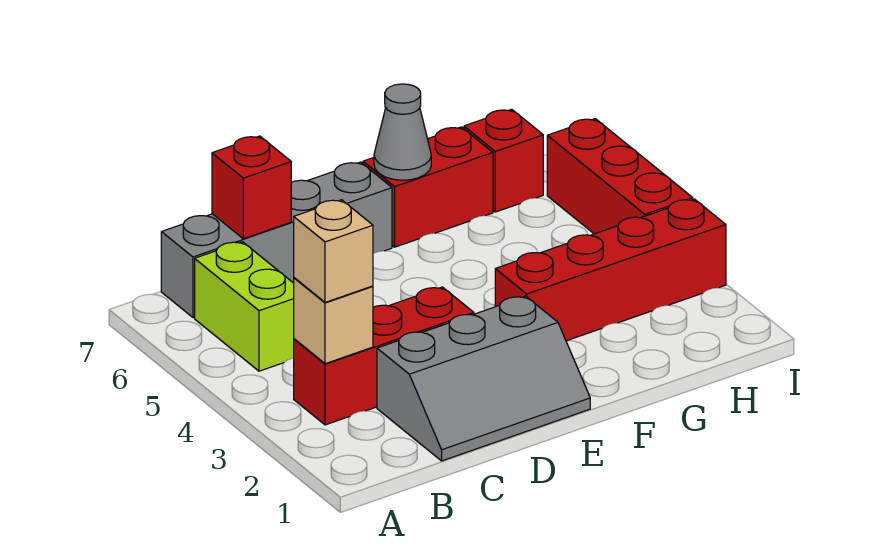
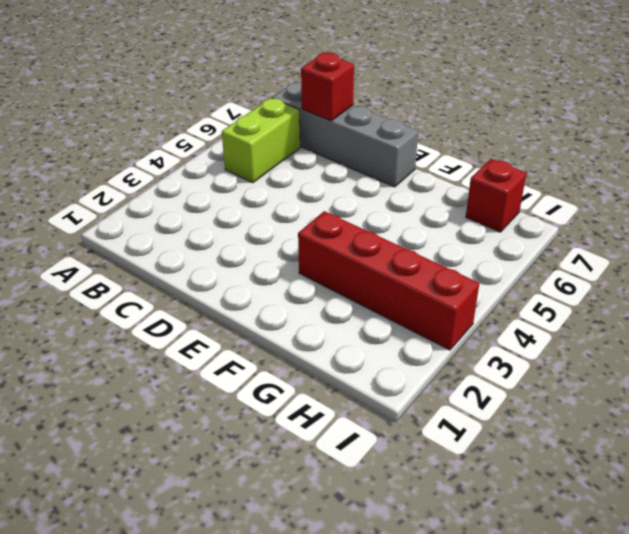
none -> red brick B3:D3 level 1
none -> grey slope C1:E2 level 1 top 2
none -> red brick F7:G7 level 1

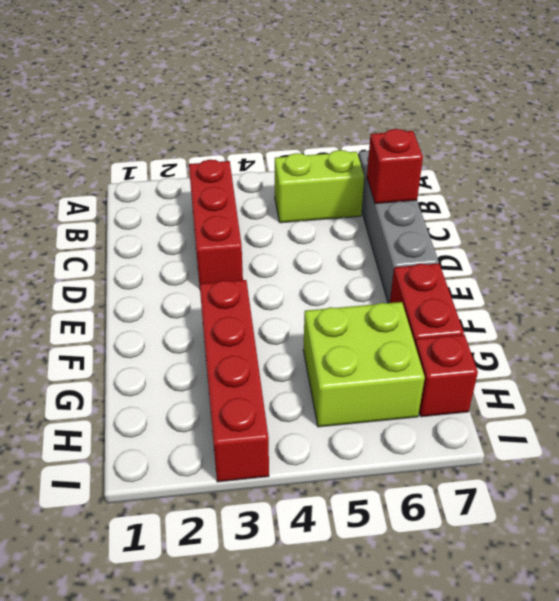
lime brick G5:H6 level 1 -> none
none -> grey slope C1:E2 level 1 top 2
none -> red brick I4:I6 level 1
none -> tan brick B3 level 2

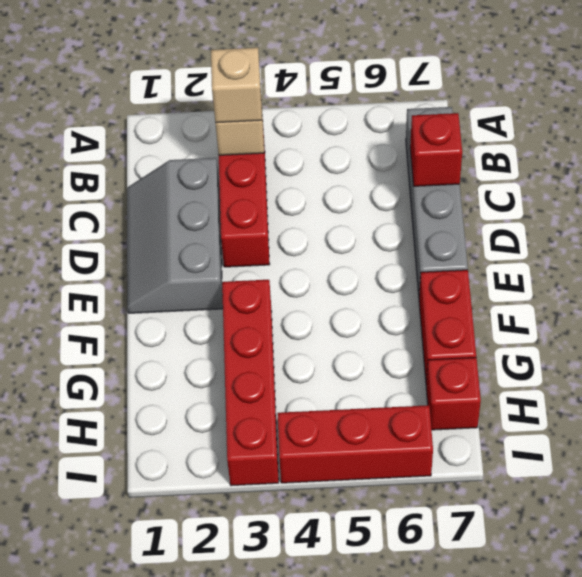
none -> lime brick B5:B6 level 1
none -> grey cone F7 level 2

